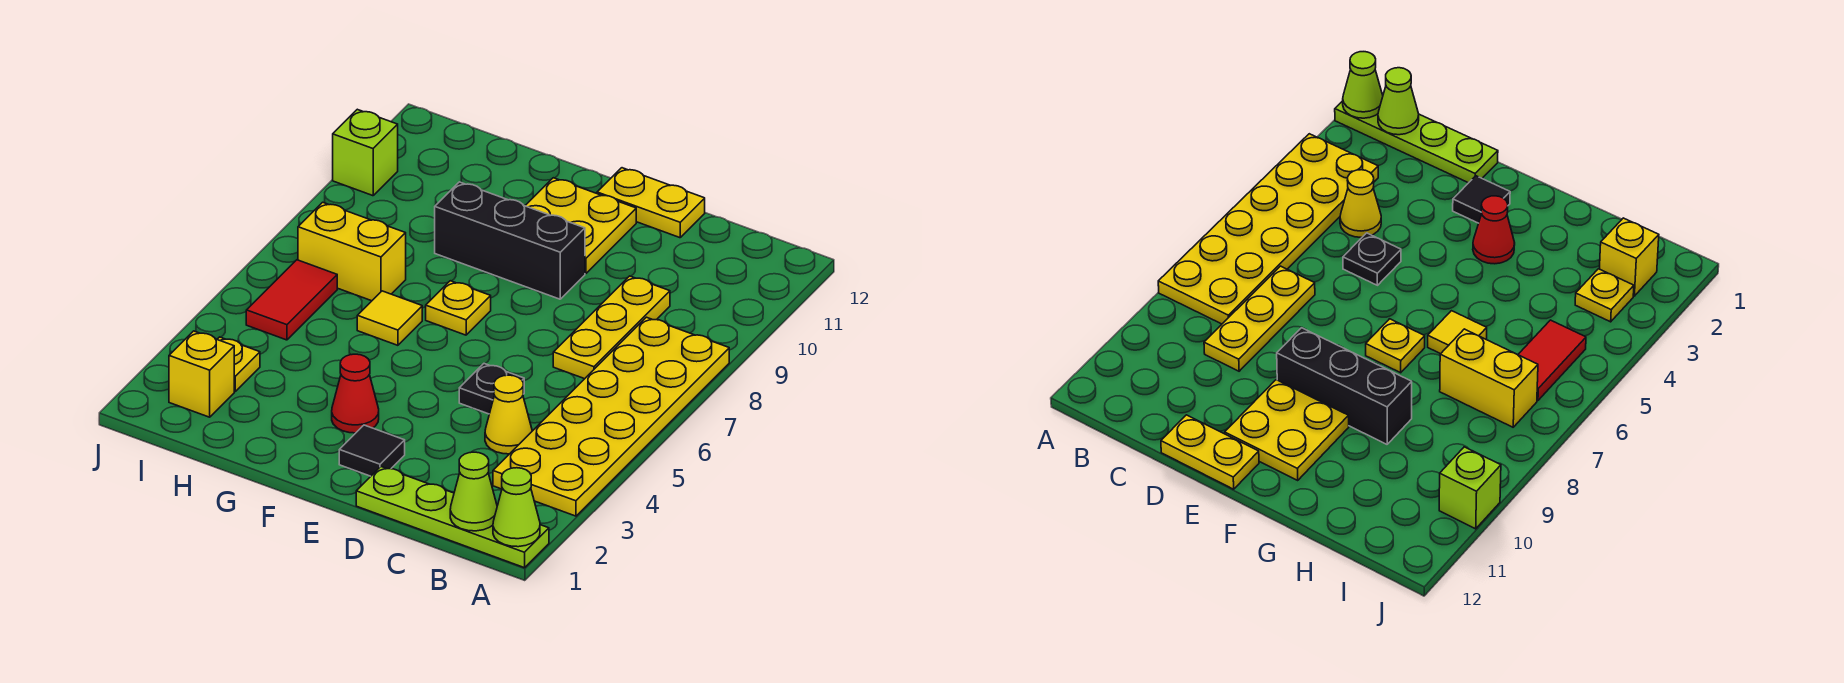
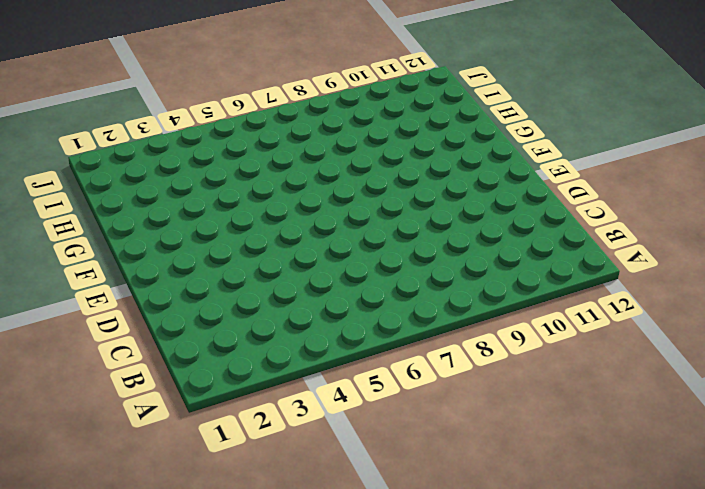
none -> lime plate A1:D1 level 1
none -> yellow plate A3:B8 level 1
none -> yellow cone C4 level 1

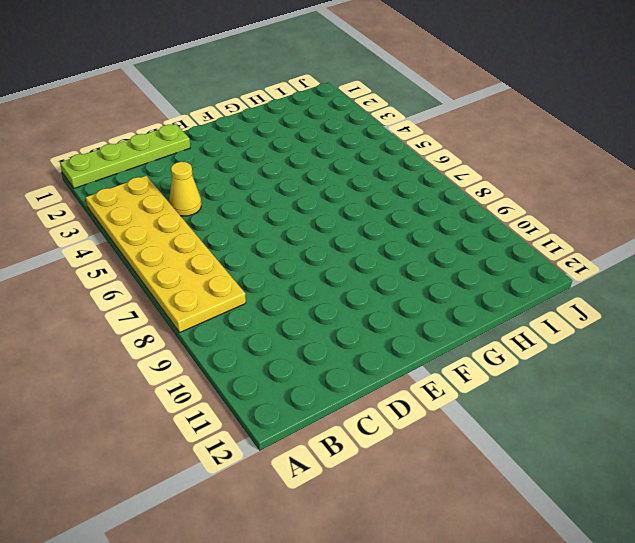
none -> yellow plate C7:C9 level 1
none -> black plate D5 level 1
none -> yellow plate D12:E12 level 1

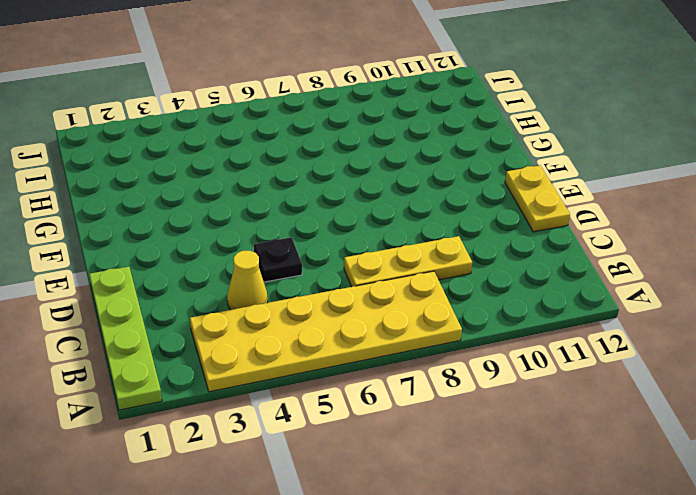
none -> black tile E2 level 1
none -> black brick E9:G9 level 1
none -> yellow plate E10:F11 level 1

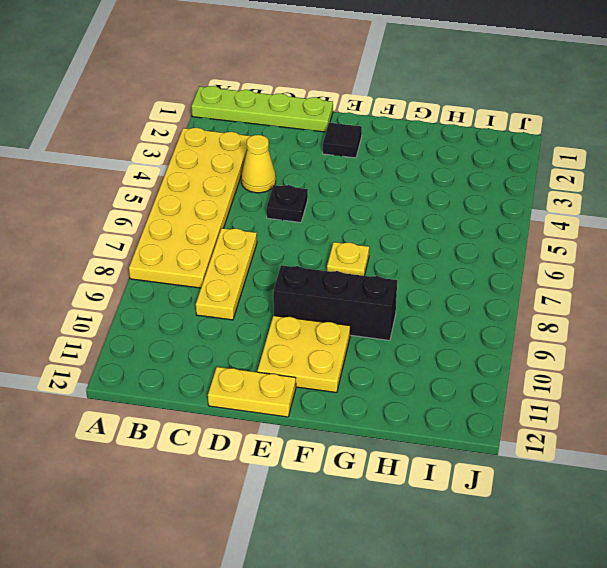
none -> red cone F3 level 1
none -> yellow tile G6 level 1
none -> yellow brick H7:I7 level 1

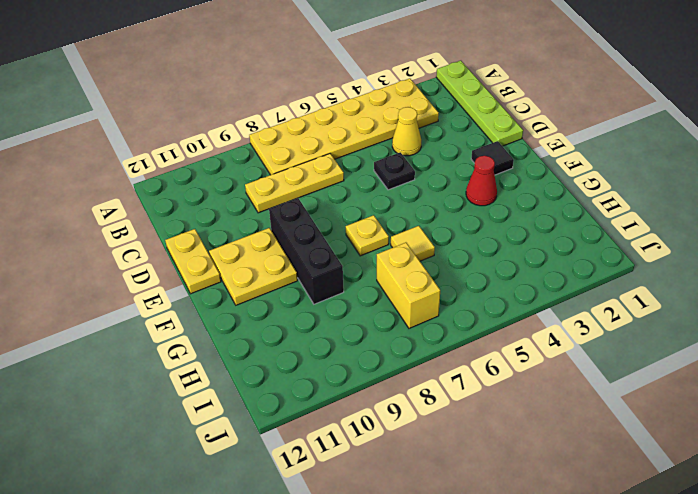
none -> yellow brick I2 level 1
none -> yellow plate I3 level 1
none -> red tile I5:I6 level 1

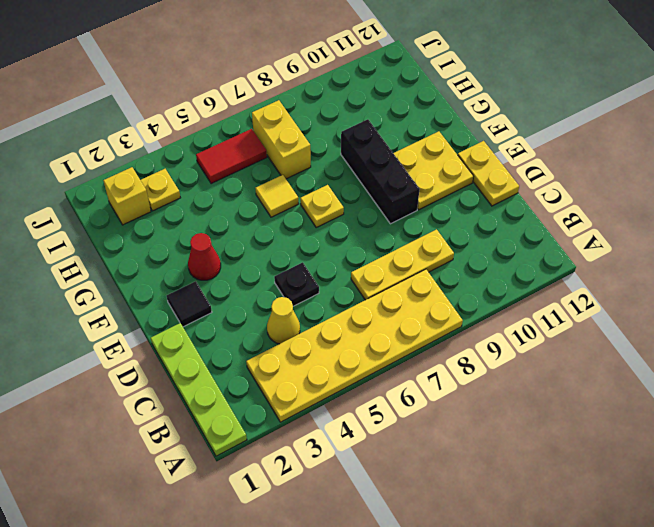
none -> lime brick J10 level 1
none -> lime cone A1 level 2
none -> lime cone B1 level 2

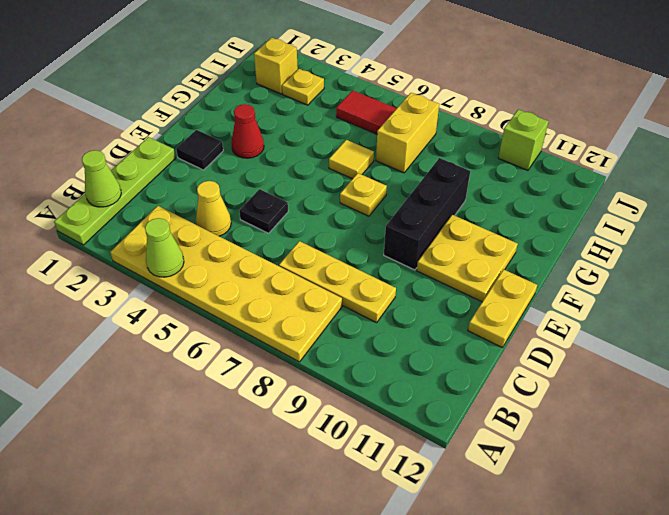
lime cone A4 level 2 -> lime cone A1 level 2

